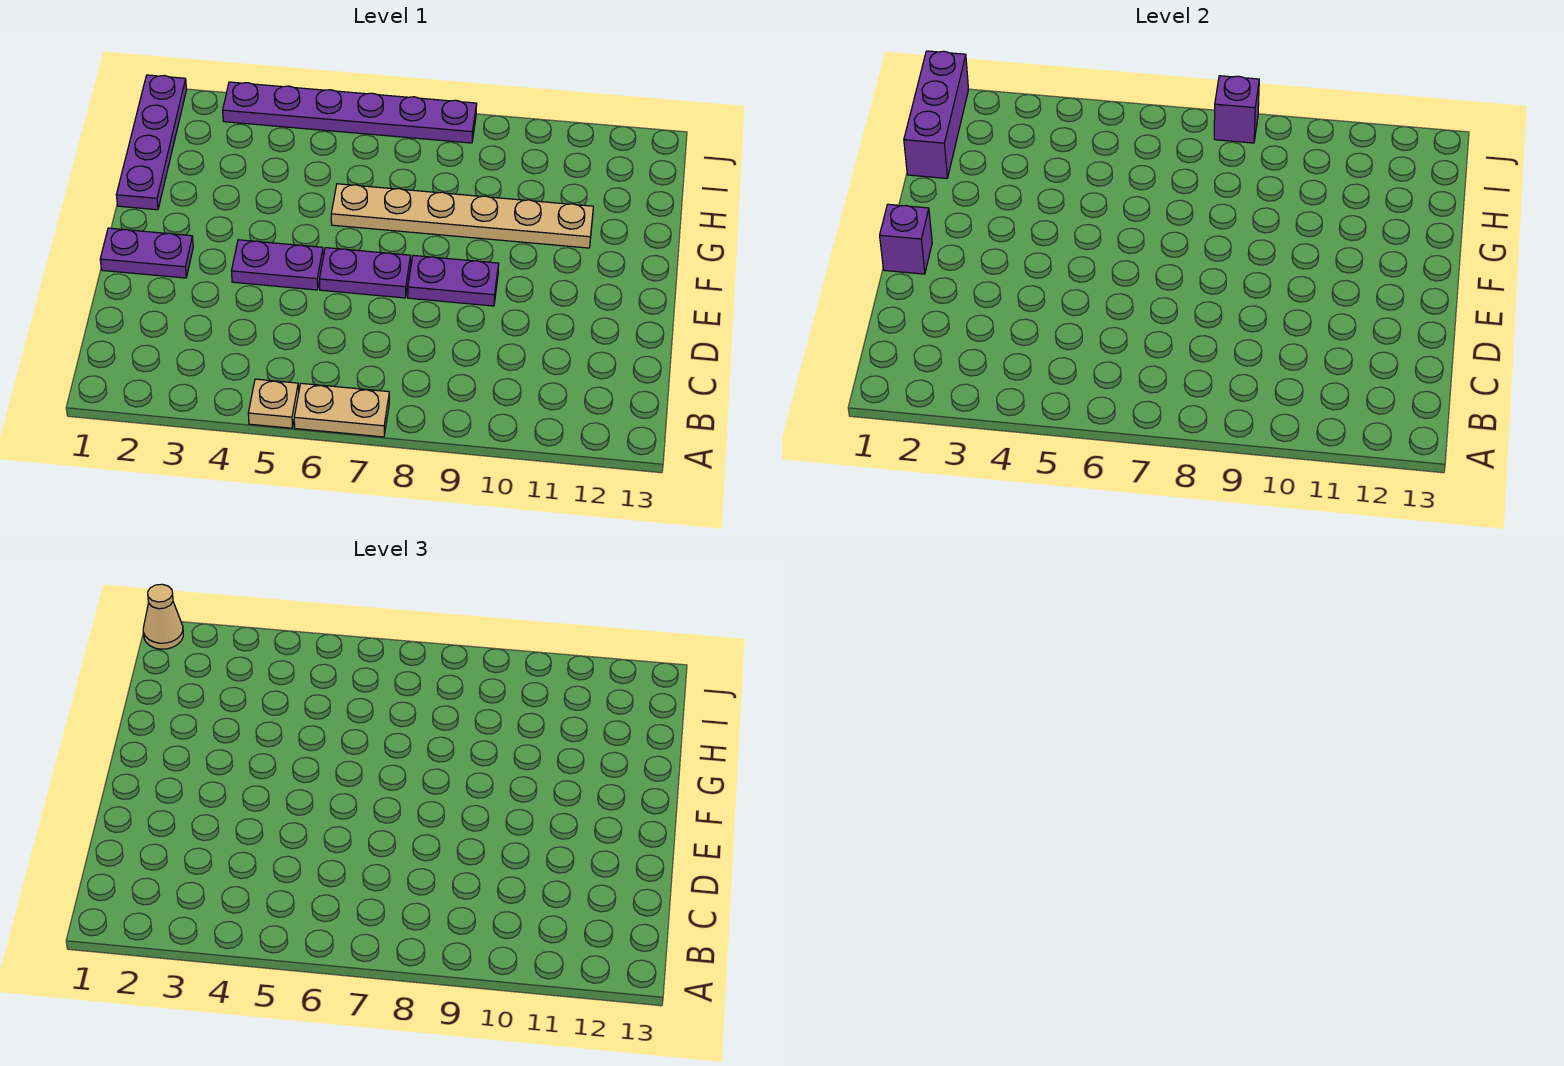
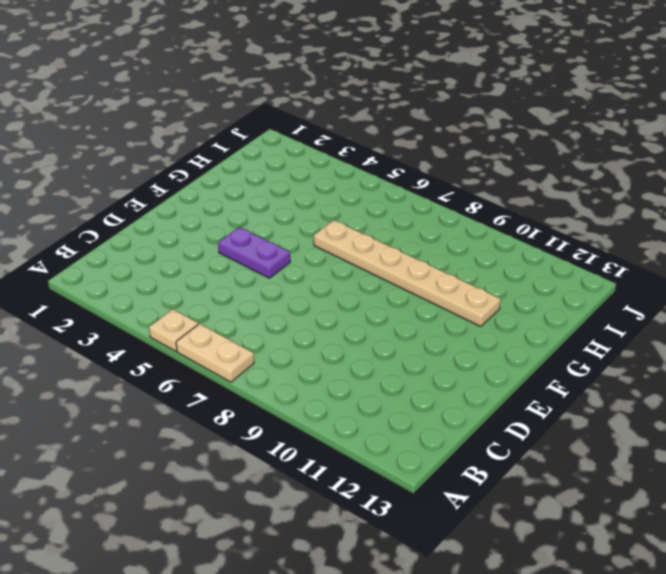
none -> purple plate E1:E2 level 1
none -> purple plate E6:E7 level 1
none -> purple plate E8:E9 level 1

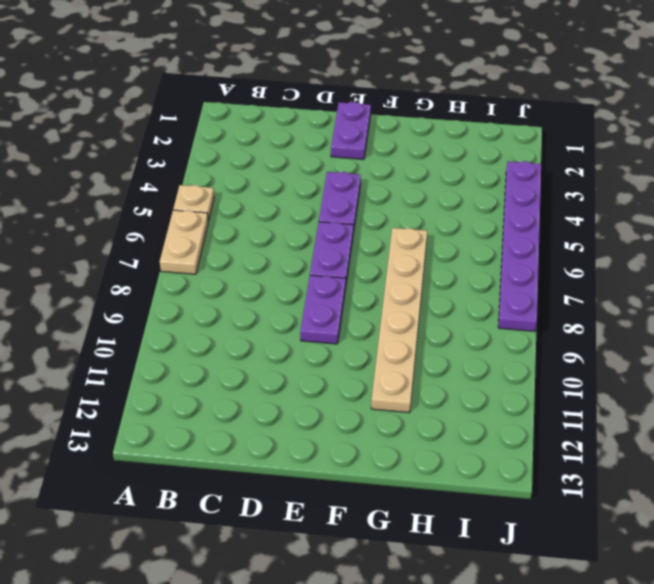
none -> purple plate G1:J1 level 1
none -> purple brick E1 level 2
none -> purple brick H1:J1 level 2

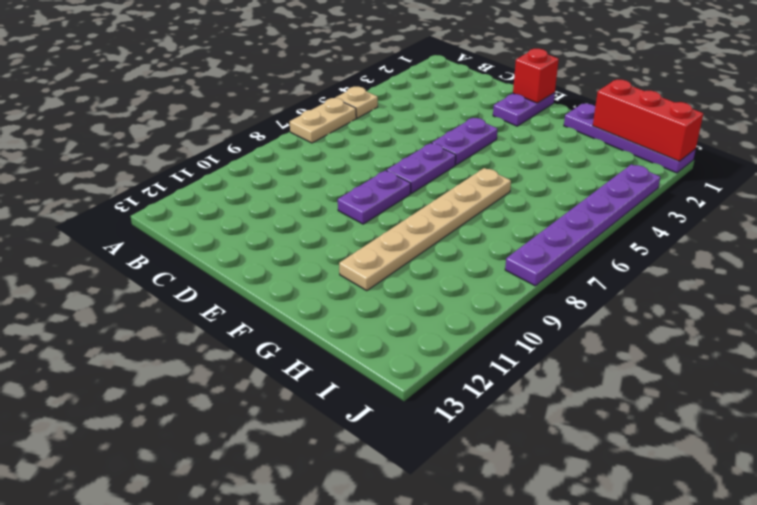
red brick E1 level 2 -> purple brick E1 level 2
red brick H1:J1 level 2 -> purple brick H1:J1 level 2
none -> purple brick J8 level 2
none -> tan cone J1 level 3

